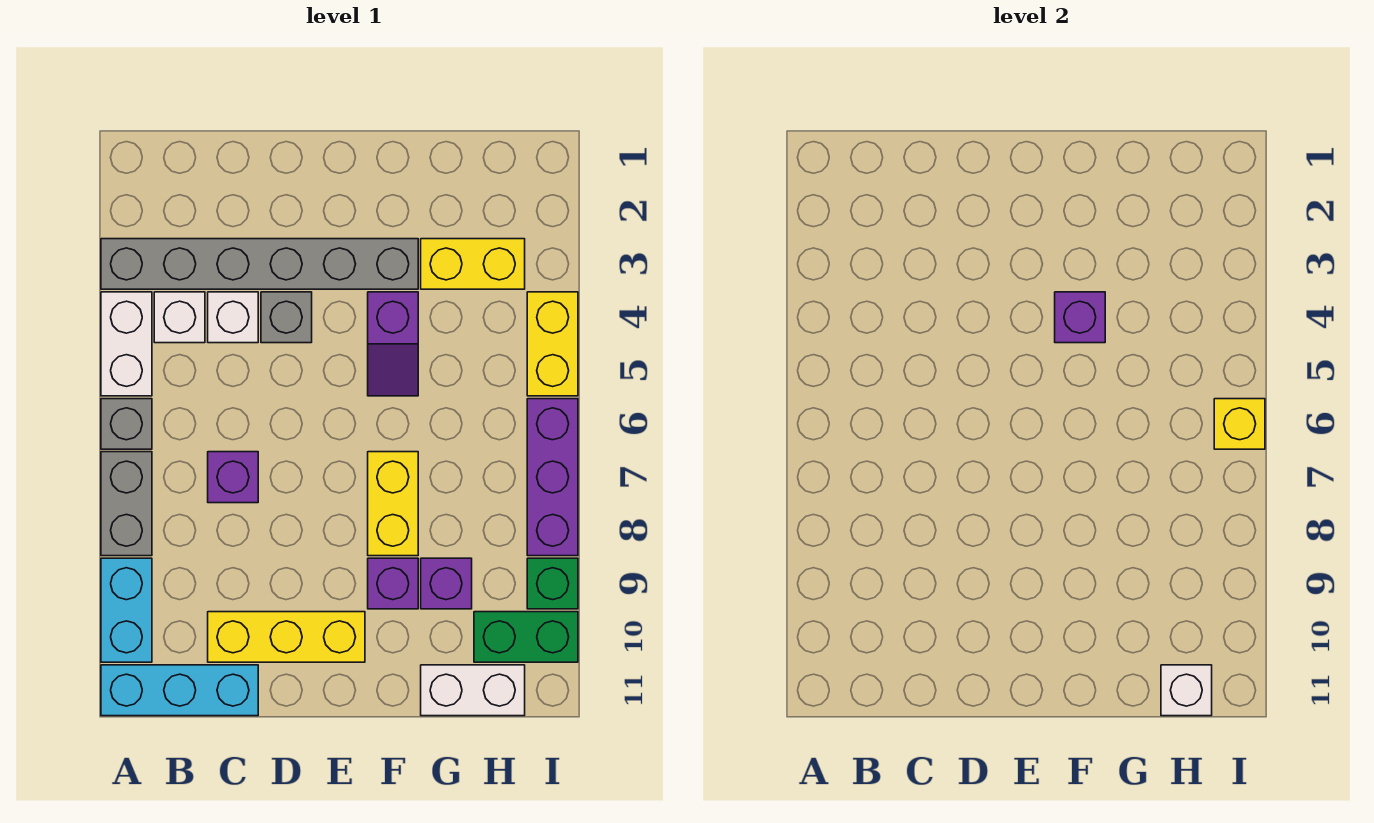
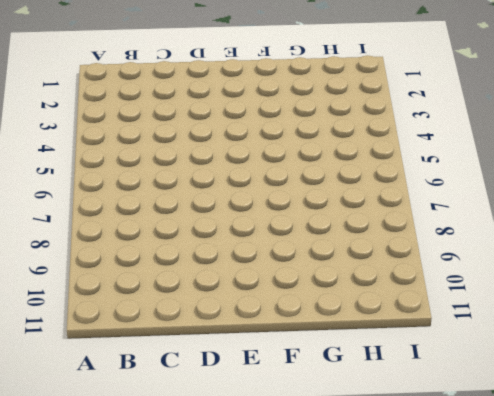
none -> grey brick A3:F3 level 1
none -> white brick A4:A5 level 1
none -> grey brick A6 level 1

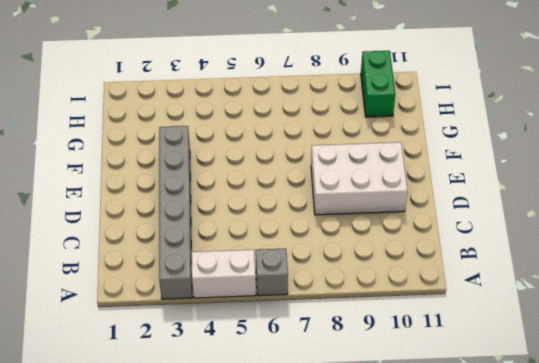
white brick D8:E10 level 1 -> yellow brick C10:E10 level 1
none -> grey brick A7:A8 level 1
none -> cyan brick A9:A10 level 1
none -> cyan brick A11:C11 level 1

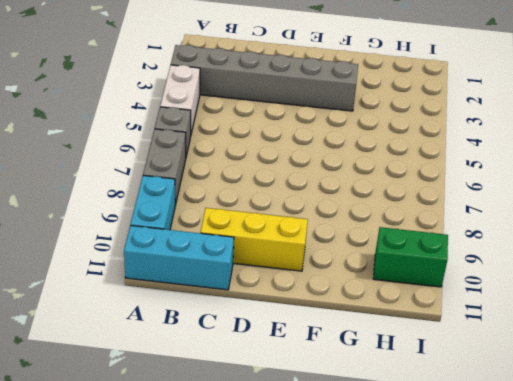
none -> white brick B4 level 1
none -> white brick C4 level 1
none -> purple brick C7 level 1

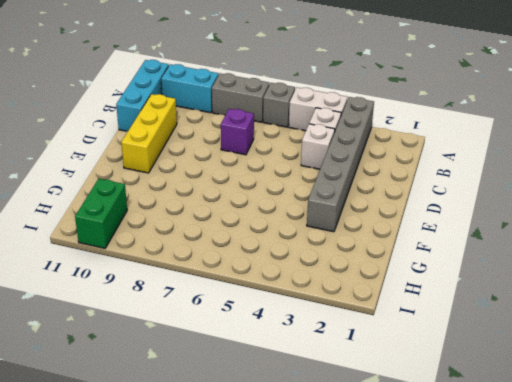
none -> grey brick D4 level 1
none -> purple slope F4:F5 level 1 top 4
none -> yellow brick F7:F8 level 1

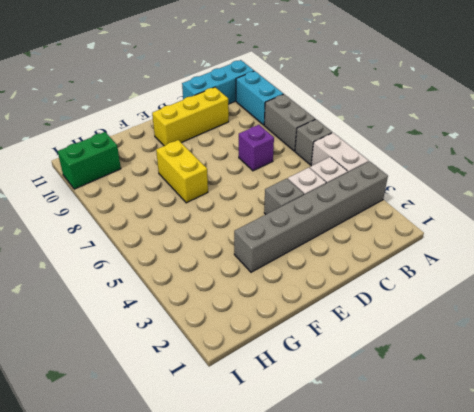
none -> purple slope F4:F5 level 1 top 4
none -> purple brick F9 level 1
none -> yellow brick G3:H3 level 1

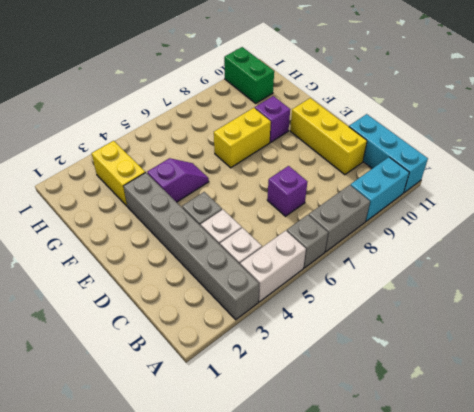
none -> purple brick G9 level 1
none -> white brick G11:H11 level 1
none -> yellow brick I4:I5 level 1

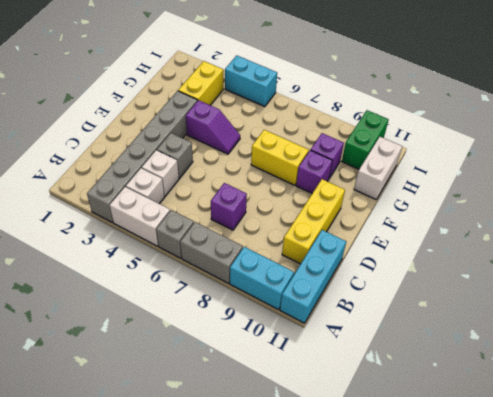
cyan brick I4:I5 level 1 -> yellow brick I4:I5 level 1
none -> purple brick I6:I8 level 1
none -> green brick I9 level 1
none -> purple brick F4 level 2

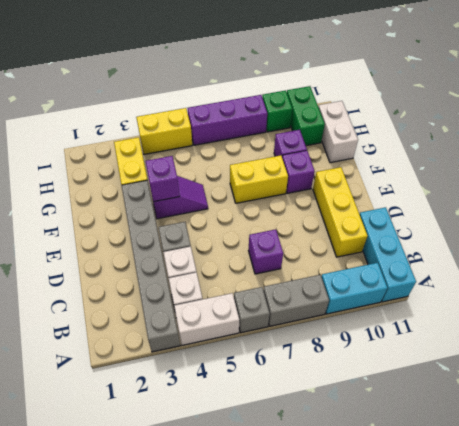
none -> white brick H11 level 2
none -> yellow brick I6 level 2

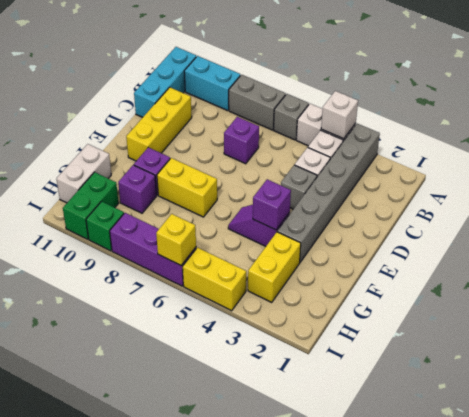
white brick A4 level 2 -> white brick H11 level 2

